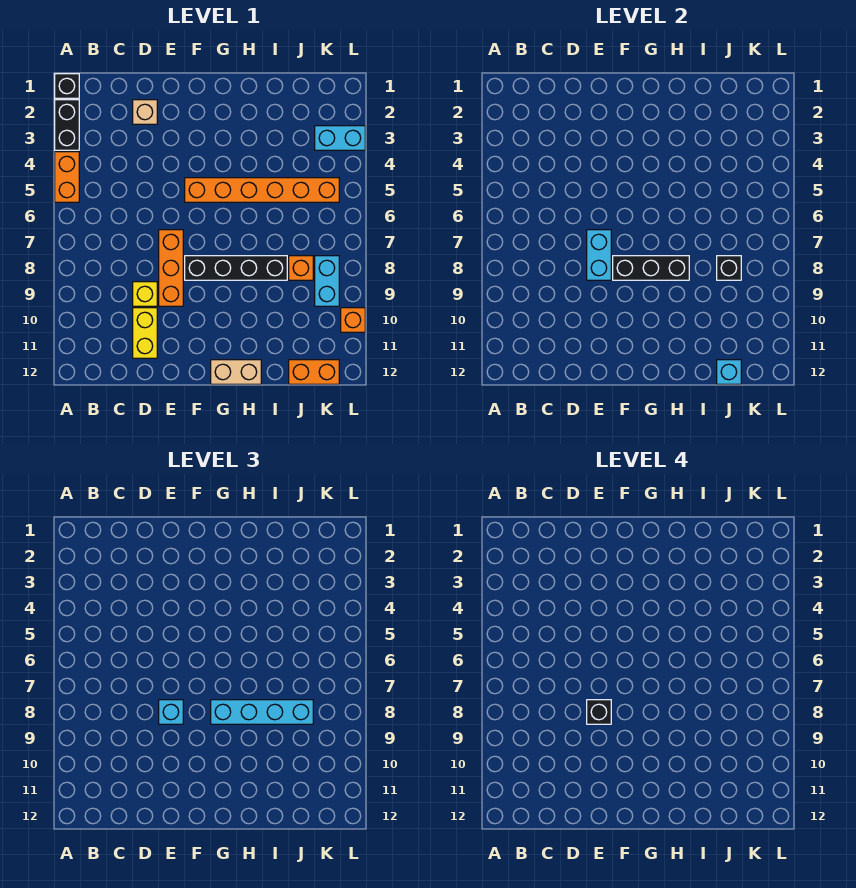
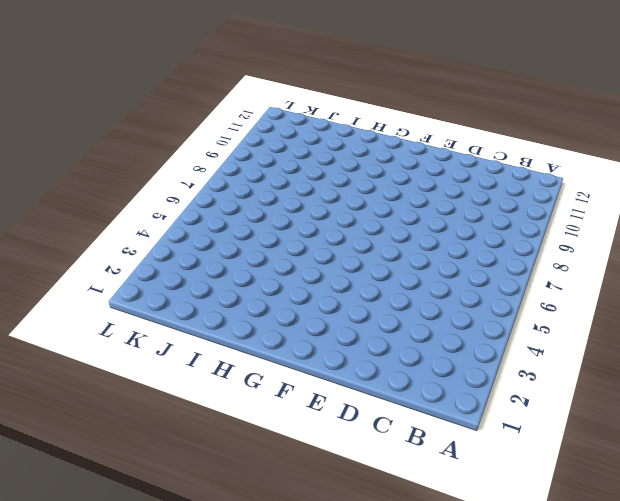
none -> black brick A1 level 1
none -> black brick A2:A3 level 1
none -> orange brick A4:A5 level 1

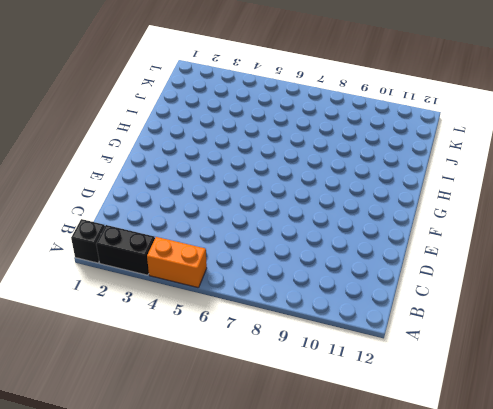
none -> tan brick D2 level 1
none -> yellow brick D9 level 1
none -> yellow brick D10:D11 level 1

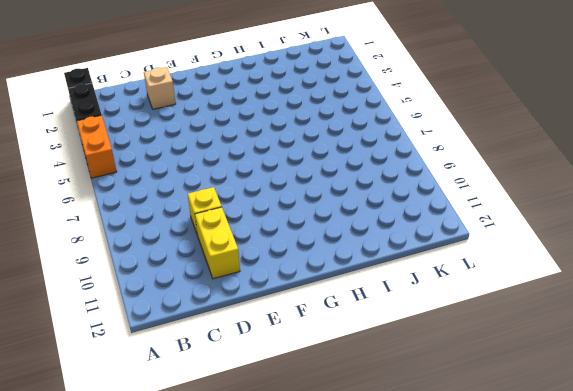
none -> orange brick E7:E9 level 1
none -> orange brick F5:K5 level 1
none -> black brick F8:I8 level 1

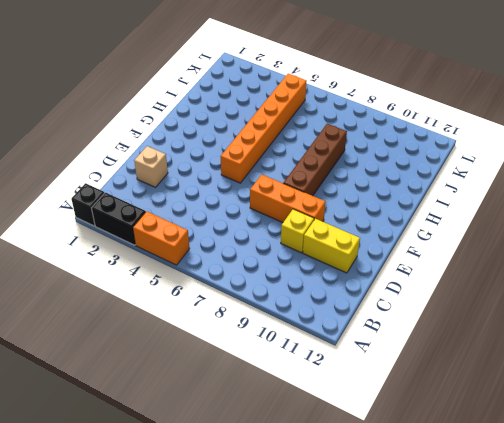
brown brick F8:I8 level 1 -> black brick F8:I8 level 1
none -> tan brick G12:H12 level 1
none -> orange brick J8 level 1
none -> orange brick J12:K12 level 1

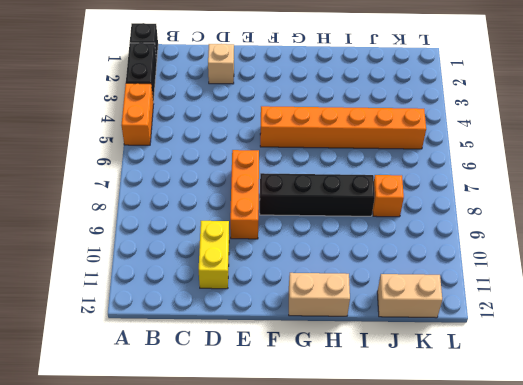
tan brick J12:K12 level 1 -> orange brick J12:K12 level 1
none -> yellow brick D9 level 1
none -> cyan brick K3:L3 level 1
none -> cyan brick K8:K9 level 1

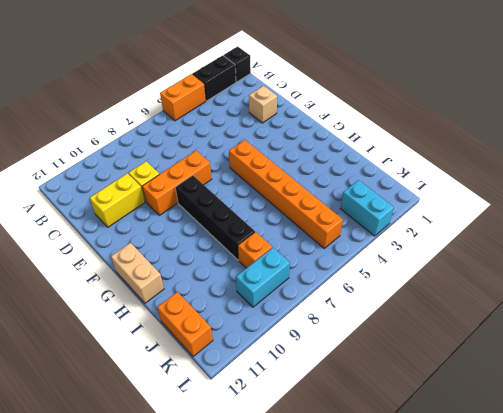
none -> orange brick L10 level 1
none -> cyan brick E7:E8 level 2
none -> black brick F8:H8 level 2

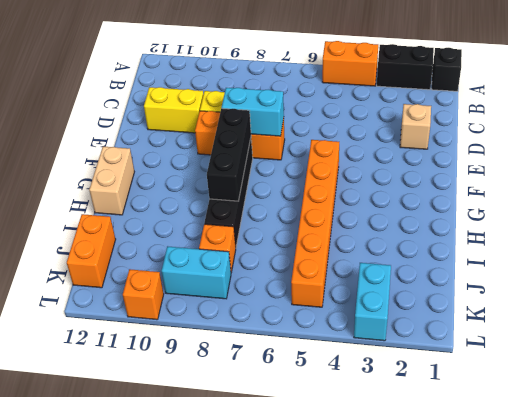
none -> black brick J8 level 2
none -> cyan brick J12 level 2
none -> cyan brick E8 level 3

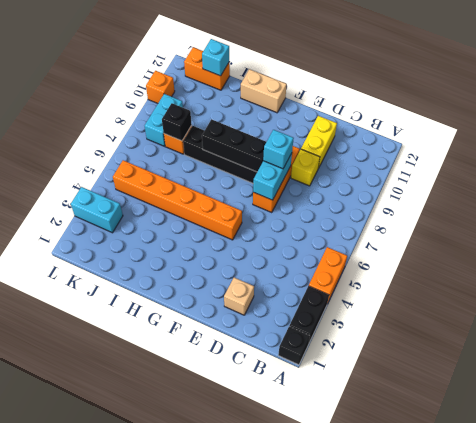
none -> cyan brick G8:J8 level 3
none -> black brick E8 level 4

